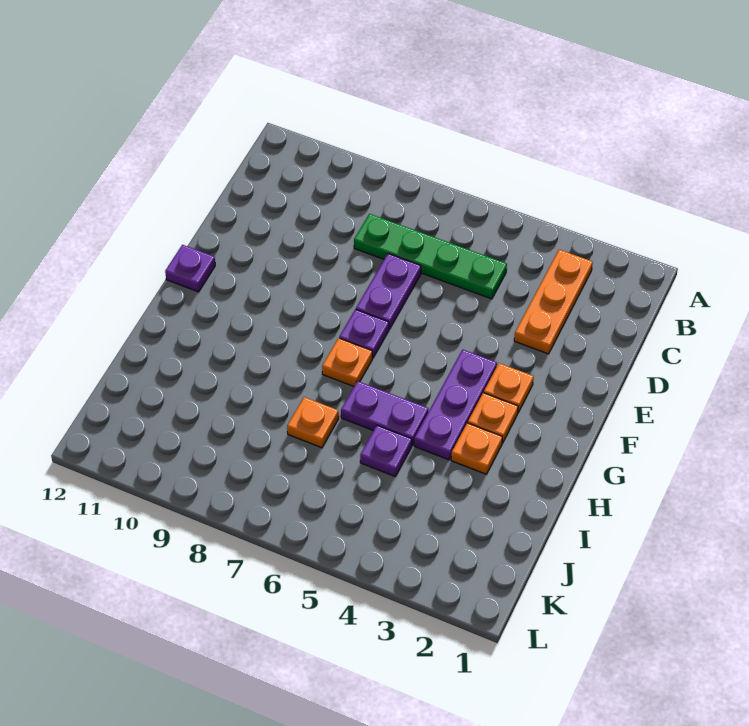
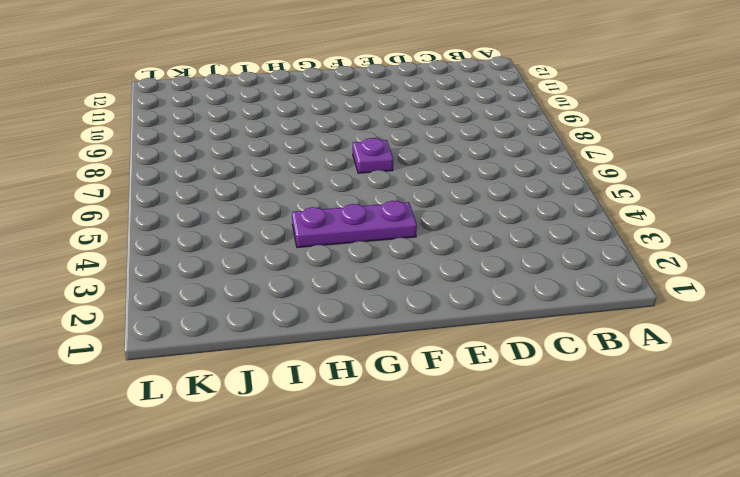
none -> orange plate B3:D3 level 1
none -> green plate C5:C8 level 1
none -> purple plate D7:E7 level 1

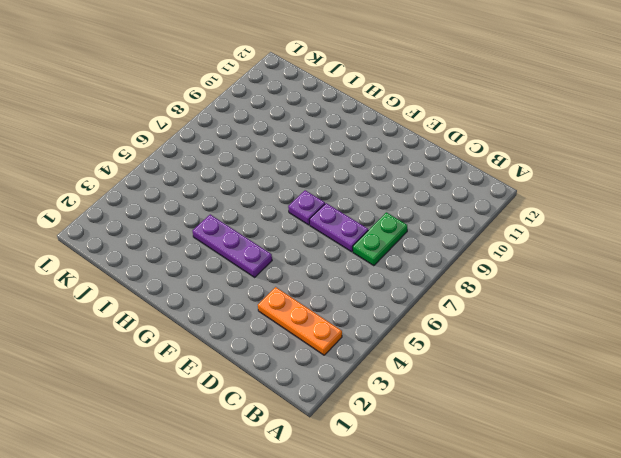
green plate C7:C8 level 1 -> green plate C5:C8 level 1
none -> orange plate F3 level 1
none -> purple plate F12 level 1
none -> orange plate G3 level 1

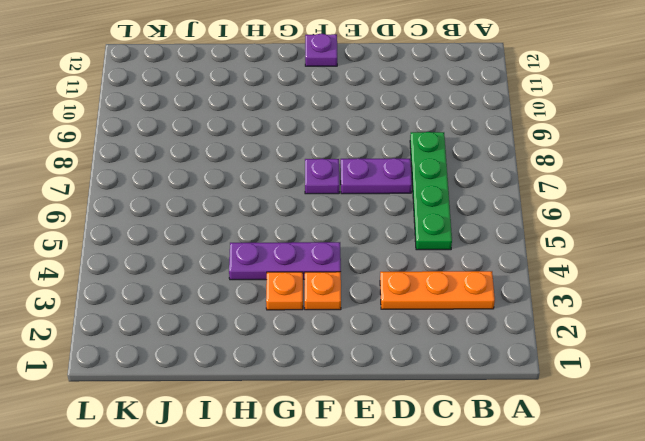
none -> orange plate G7 level 1
none -> orange plate H3 level 1
none -> purple plate H5:H6 level 1

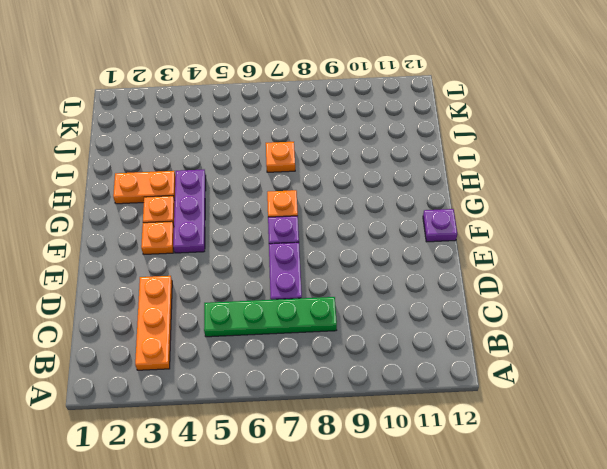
orange plate H2:H3 level 1 -> orange plate H3 level 1
none -> purple plate H5:H6 level 1
none -> purple plate I5 level 1

